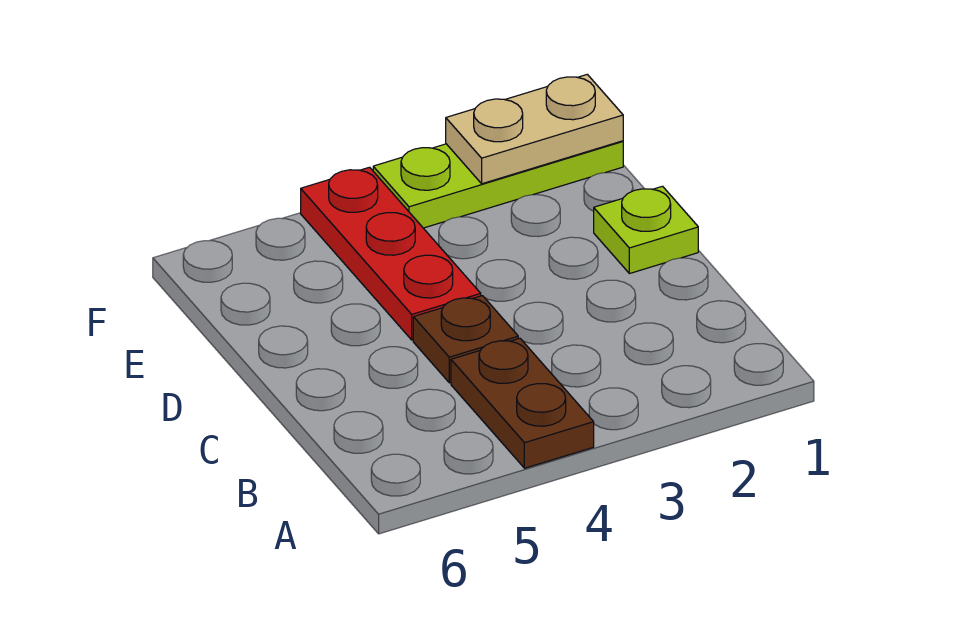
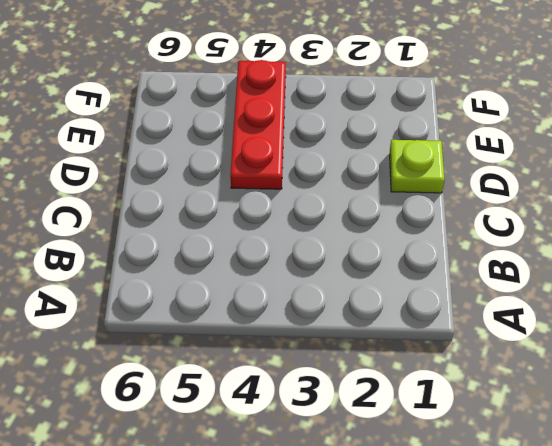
none -> brown plate A4:B4 level 1
none -> brown plate C4 level 1

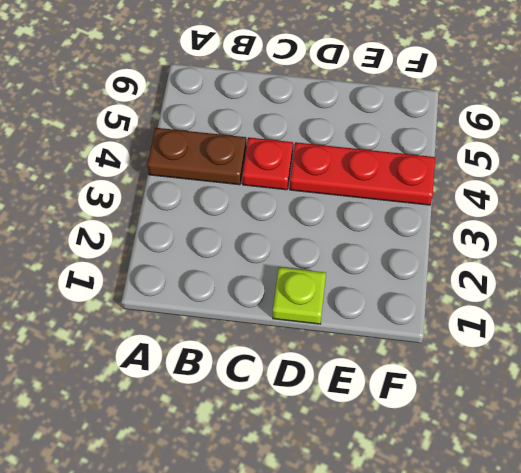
red plate C4 level 1 -> brown plate C4 level 1
none -> lime plate F1:F3 level 1
none -> tan plate F1:F2 level 2

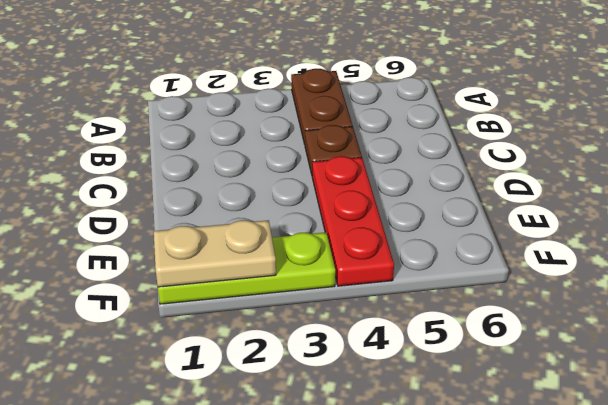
none -> lime plate D1 level 1

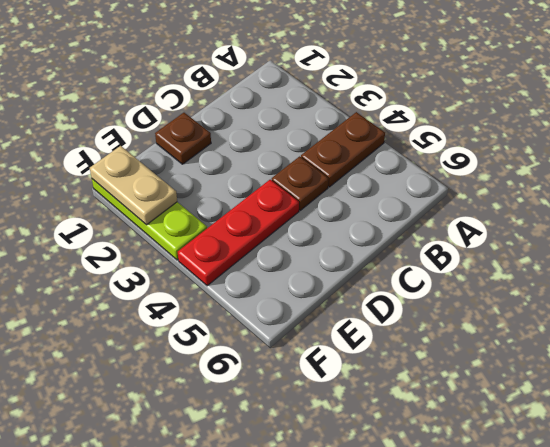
brown plate D1 level 1 -> lime plate D1 level 1

